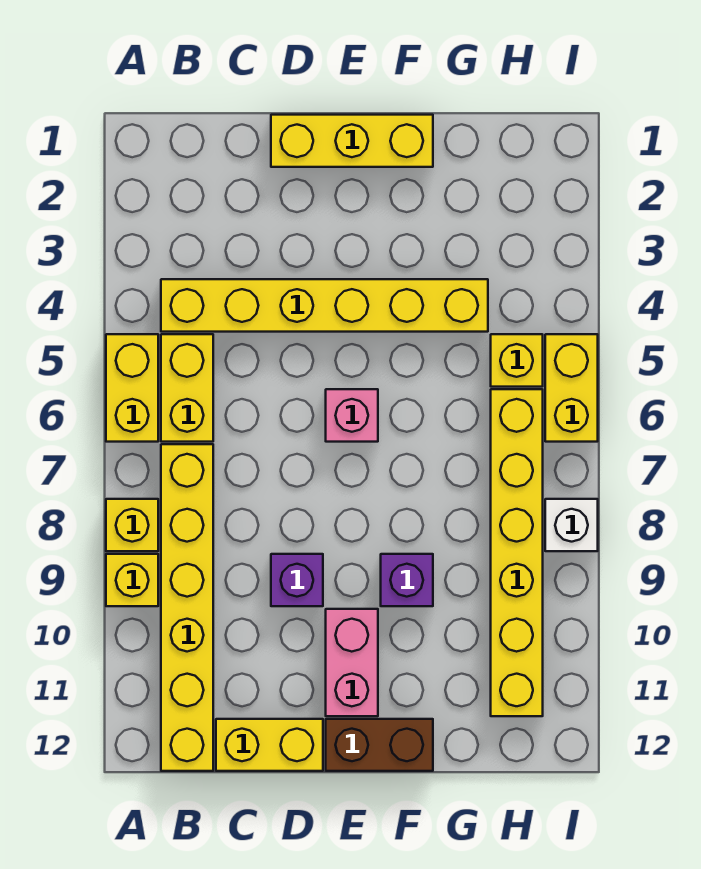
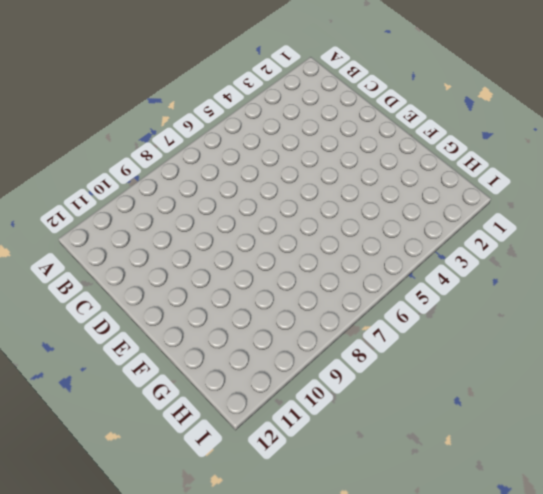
none -> yellow brick A5:A6 level 1
none -> yellow brick A8 level 1
none -> yellow brick A9 level 1

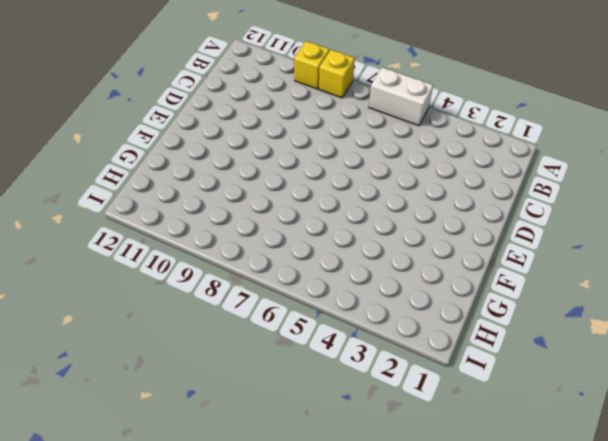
white brick A5:A6 level 1 -> yellow brick A5:A6 level 1
none -> yellow brick B4:G4 level 1
none -> yellow brick B5:B6 level 1
none -> yellow brick B7:B12 level 1

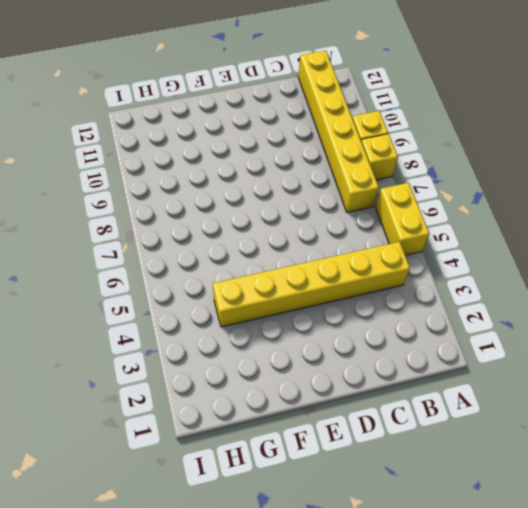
none -> yellow brick B5:B6 level 1
none -> yellow brick C12:D12 level 1
none -> yellow brick D1:F1 level 1

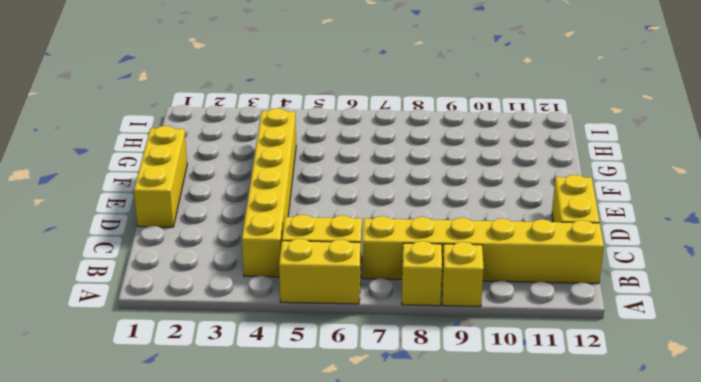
none -> purple brick D9 level 1
none -> pink brick E6 level 1
none -> pink brick E10:E11 level 1

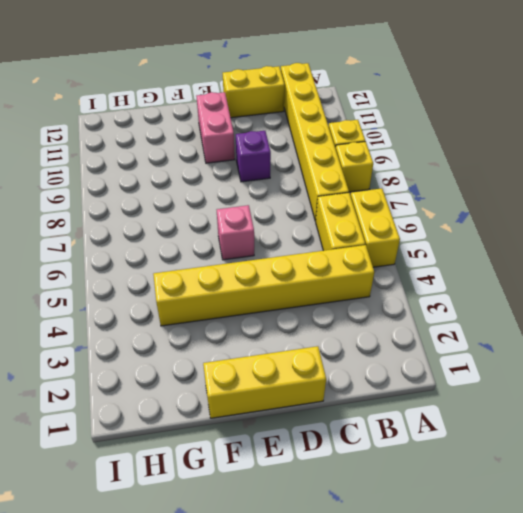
none -> brown brick E12:F12 level 1
none -> purple brick F9 level 1
none -> yellow brick H5 level 1

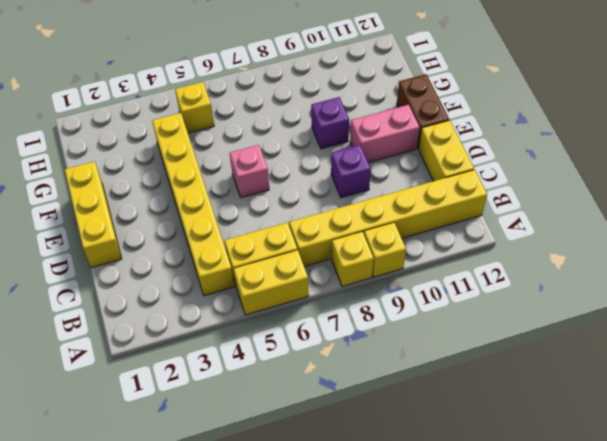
none -> yellow brick H6:H11 level 1
none -> yellow brick I5:I6 level 1
none -> white brick I8 level 1

